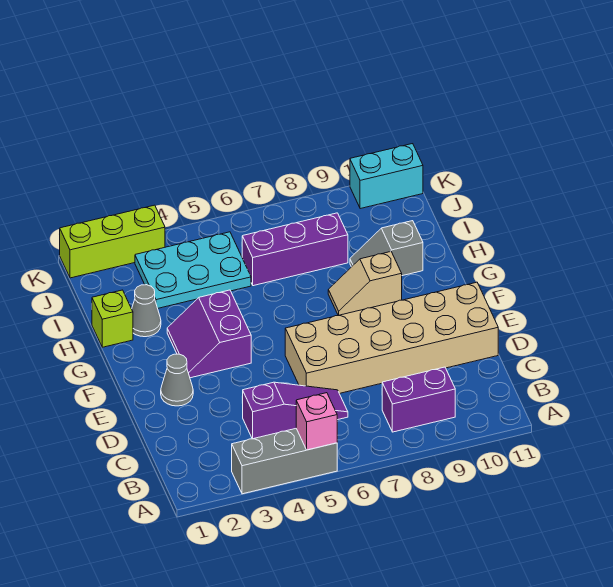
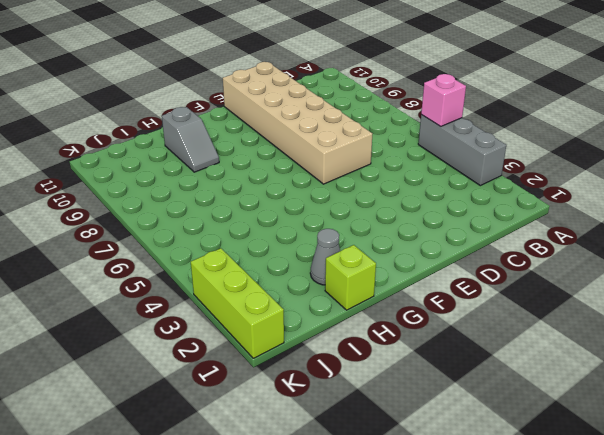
none -> purple brick B8:B9 level 1
none -> purple slope C4:C6 level 1 top 4
none -> grey cone E2 level 1

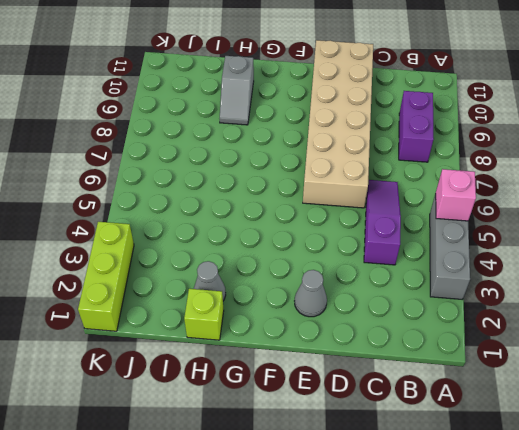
none -> purple slope F3:G4 level 1 top 4
none -> tan slope G8:G9 level 1 top 9
none -> cyan plate I3:J5 level 1

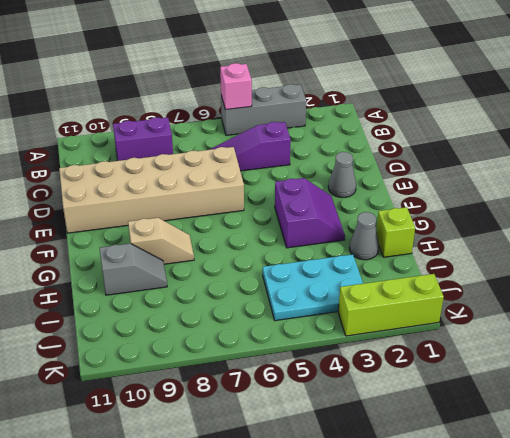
none -> purple brick I6:I8 level 1
none -> cyan brick K10:K11 level 1

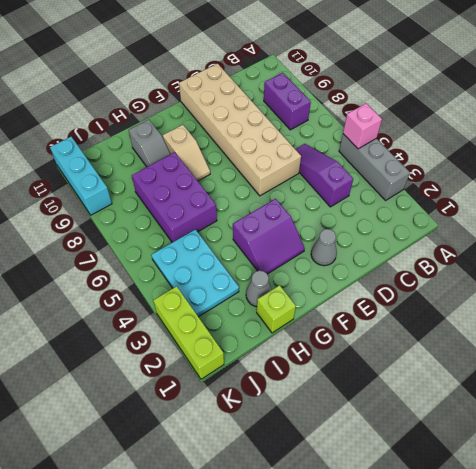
purple brick H6:I8 level 1 -> purple brick I6:I8 level 1
cyan brick K9:K11 level 1 -> cyan brick K10:K11 level 1

